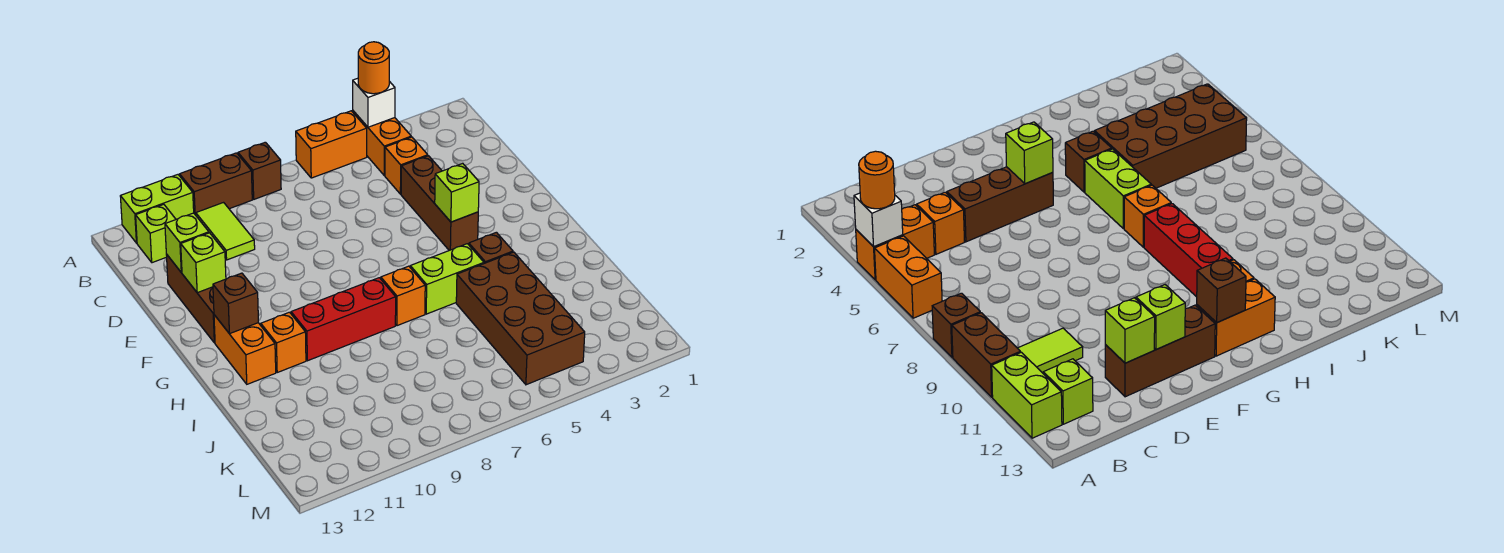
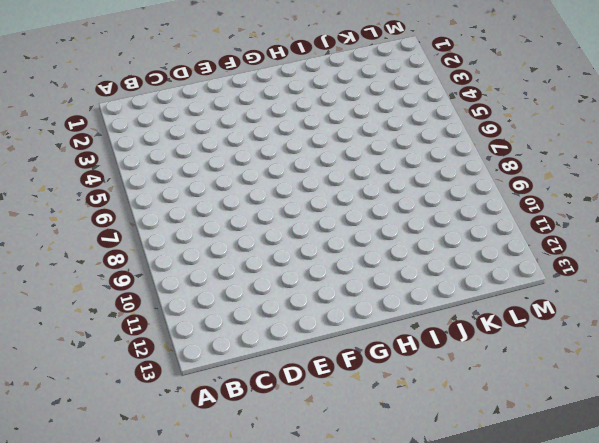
none -> orange brick A4:B4 level 1
none -> orange brick A5:A6 level 1
none -> brown brick A8 level 1

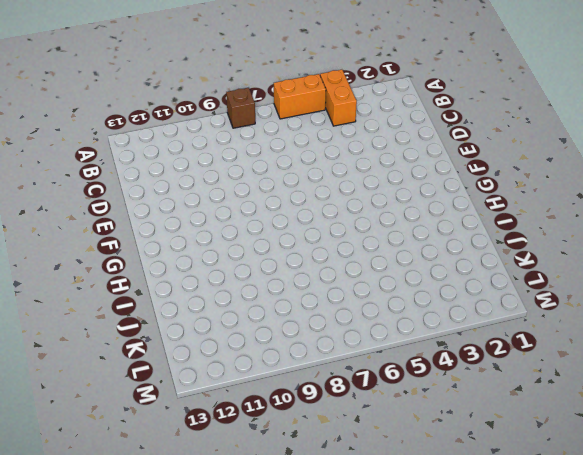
none -> brown brick A9:A10 level 1
none -> lime brick A11:A12 level 1
none -> lime tile B10:C10 level 1

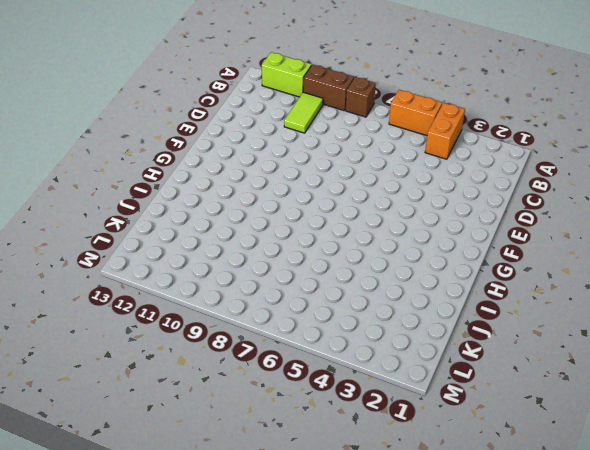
none -> lime brick B12 level 1
none -> orange brick C4 level 1
none -> brown brick D4:F4 level 1

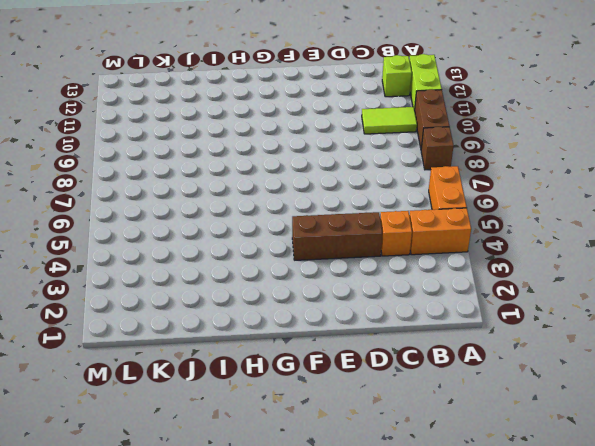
none -> brown brick D12:F12 level 1
none -> orange brick G12:H12 level 1
none -> brown brick H4 level 1

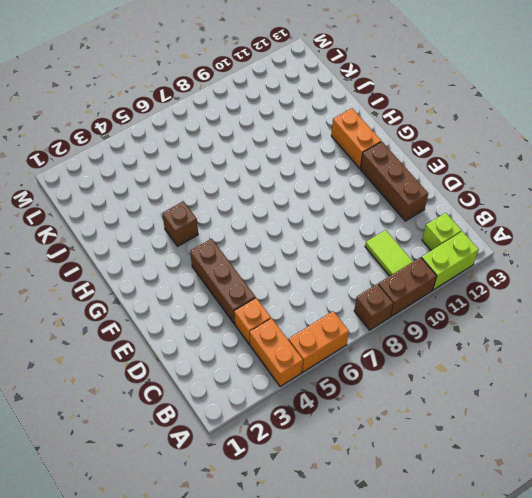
none -> lime brick H5:H6 level 1
none -> orange brick H7 level 1
none -> red brick H8:H10 level 1

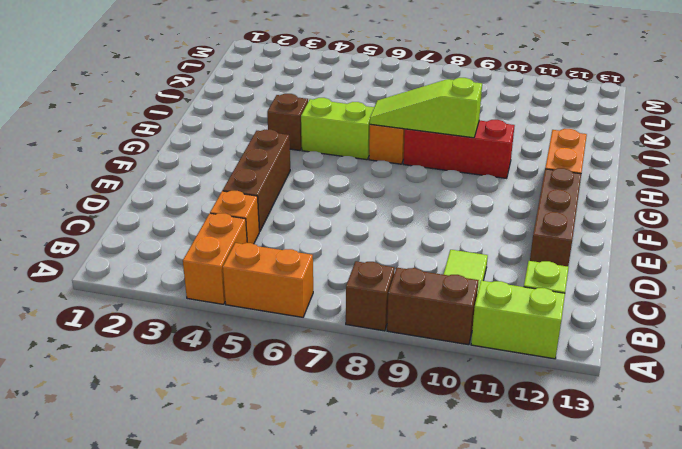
lime slope H7:H9 level 2 top 9 -> none
none -> orange brick H11 level 1
none -> brown brick I4:L5 level 1
none -> white brick A4 level 2

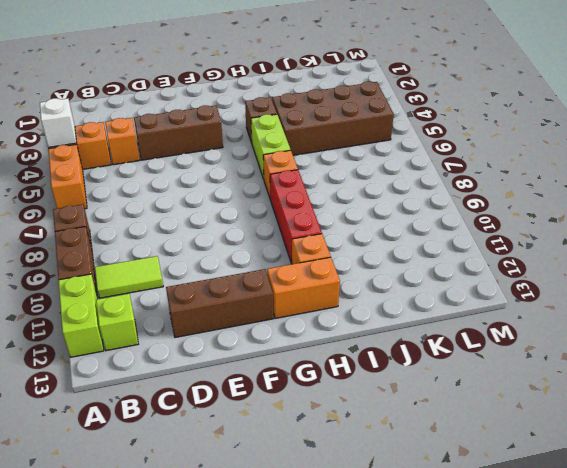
none -> lime brick D12 level 2
none -> lime brick E12 level 2
none -> lime brick F4 level 2

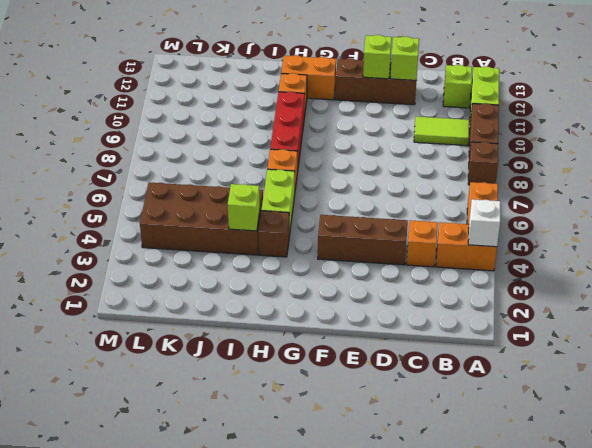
lime brick I4 level 2 -> lime brick F4 level 2
none -> brown brick G12 level 2
none -> orange round brick A4 level 3

